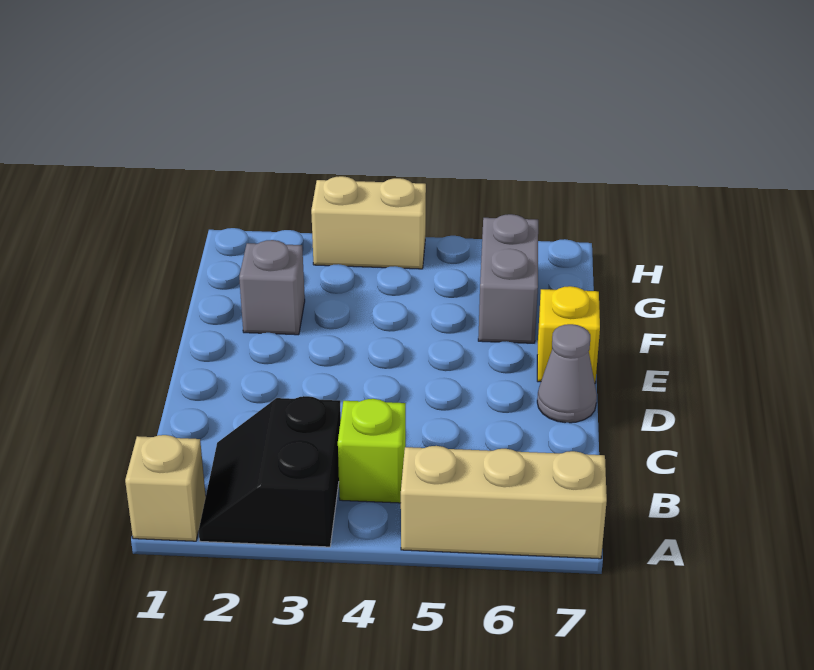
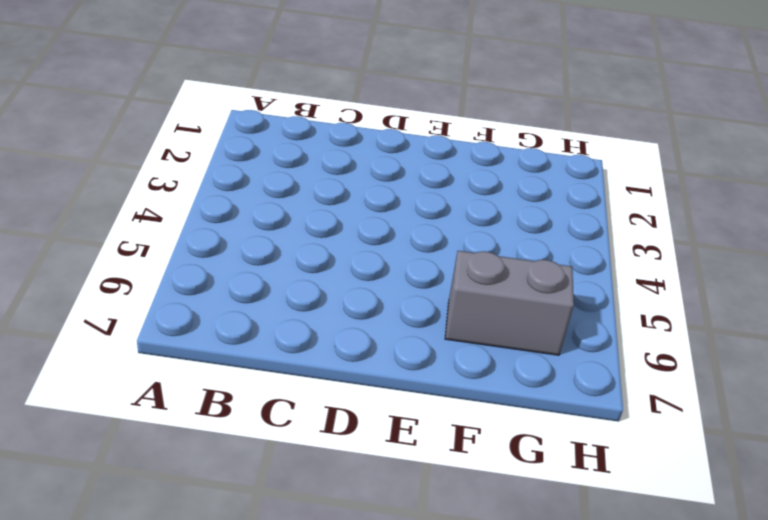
none -> tan brick A1 level 1
none -> black slope A2:B3 level 1 top 3

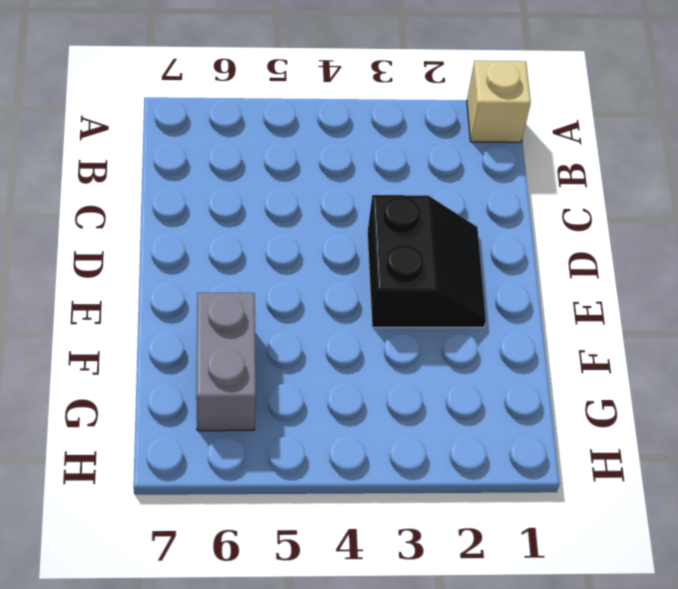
black slope D2:E3 level 1 top 3 -> black slope A2:B3 level 1 top 3
none -> tan brick A5:A7 level 1
none -> lime brick B4 level 1

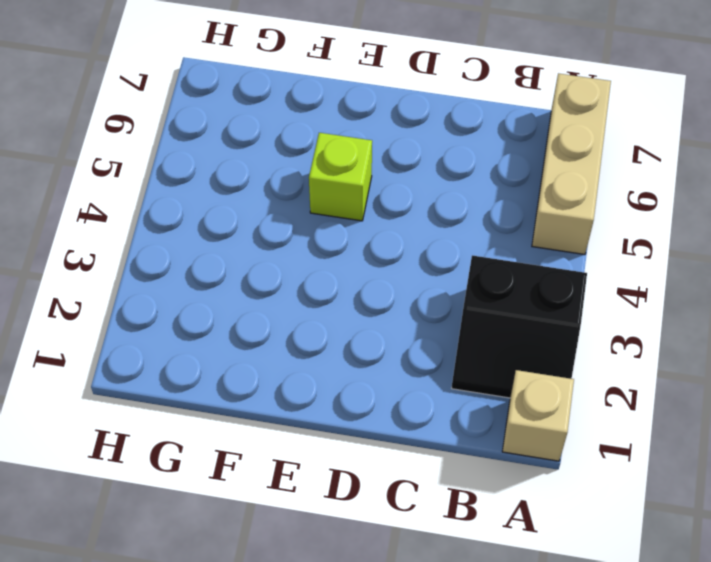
lime brick E5 level 1 -> lime brick B4 level 1
none -> grey cone D7 level 1
none -> yellow brick E7 level 1

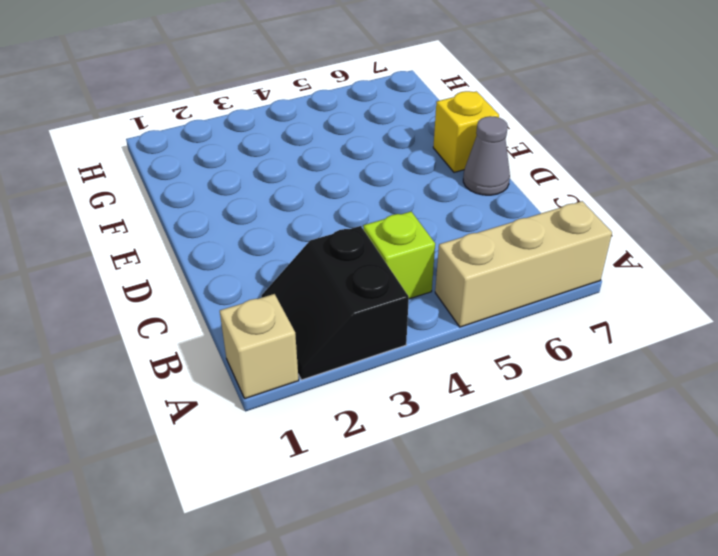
none -> grey brick F2 level 1
none -> grey brick F6:G6 level 1

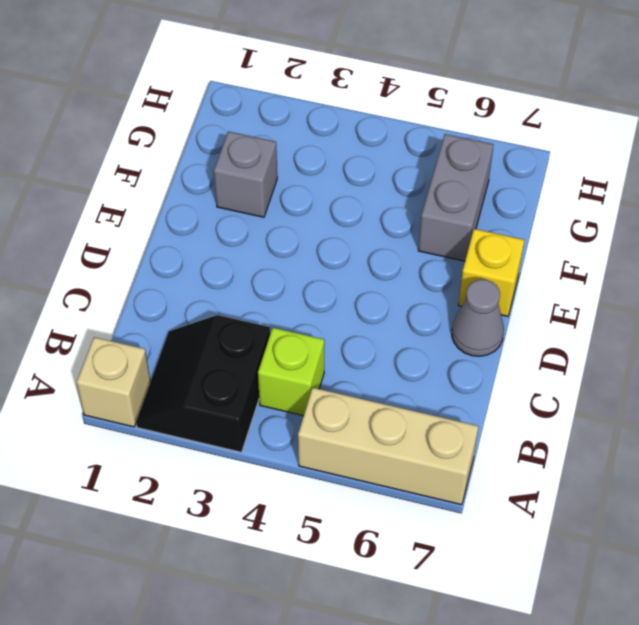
none -> tan brick H3:H4 level 1

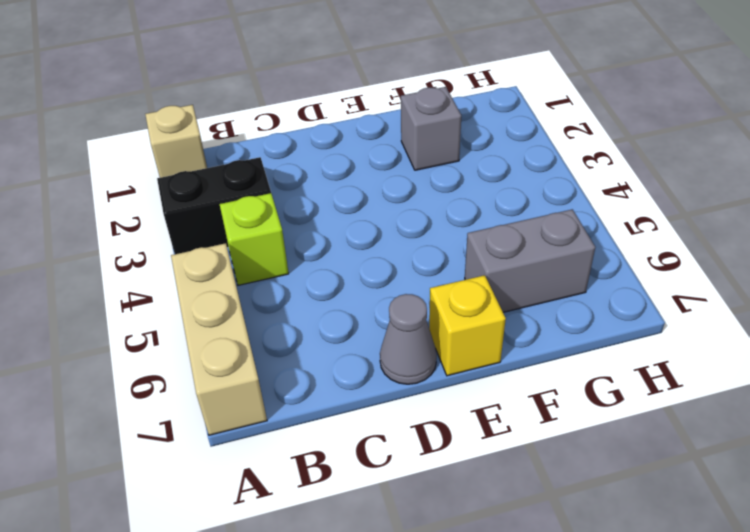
none -> tan brick H3:H4 level 1

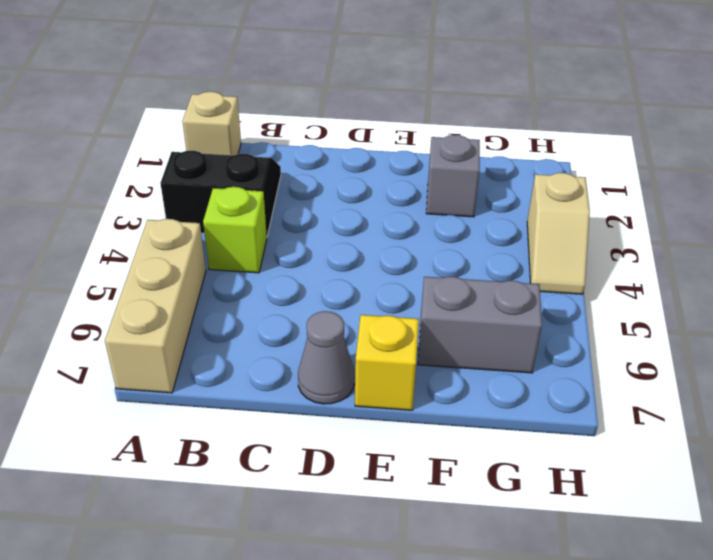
tan slope H3:H4 level 1 top 3 -> tan brick H3:H4 level 1

